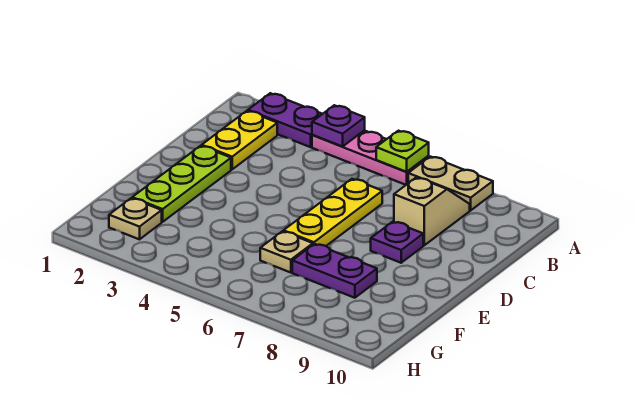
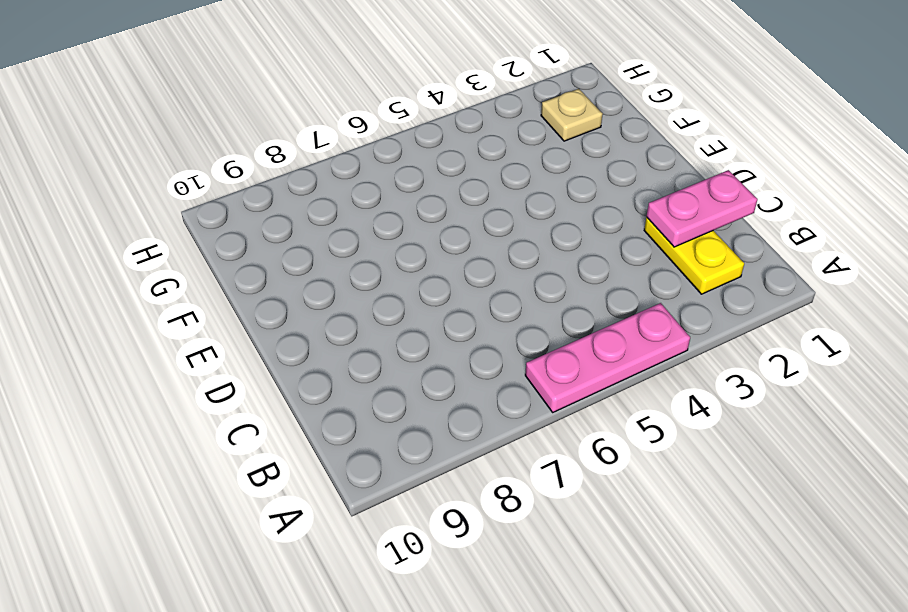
pink plate C1:C2 level 2 -> none
none -> purple plate A2:A3 level 1
none -> tan plate A7:A8 level 1
none -> tan slope B8:C8 level 1 top C

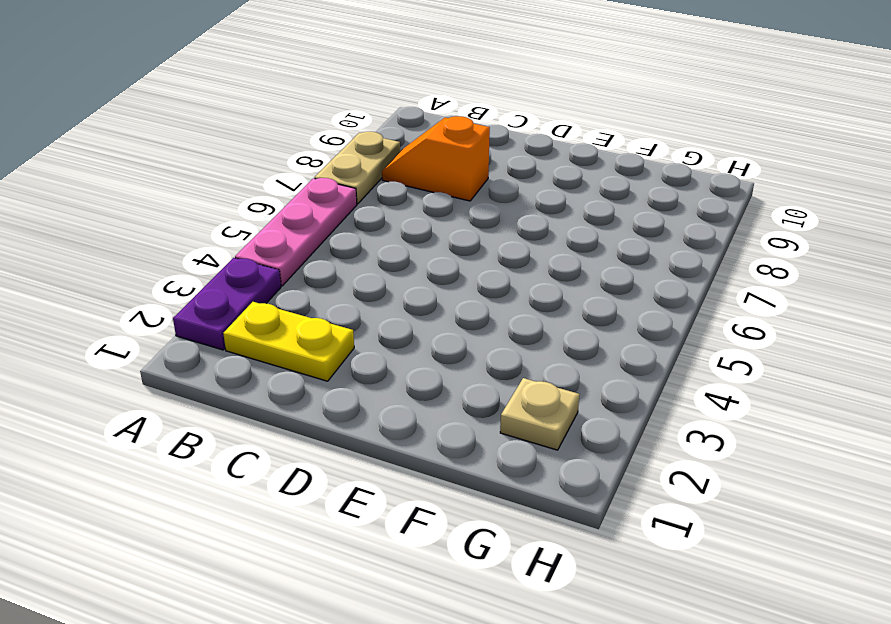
orange slope B8:C8 level 1 top C -> tan slope B8:C8 level 1 top C
none -> yellow plate C6:E6 level 1
none -> lime plate D2:F2 level 1
none -> purple plate D8 level 1

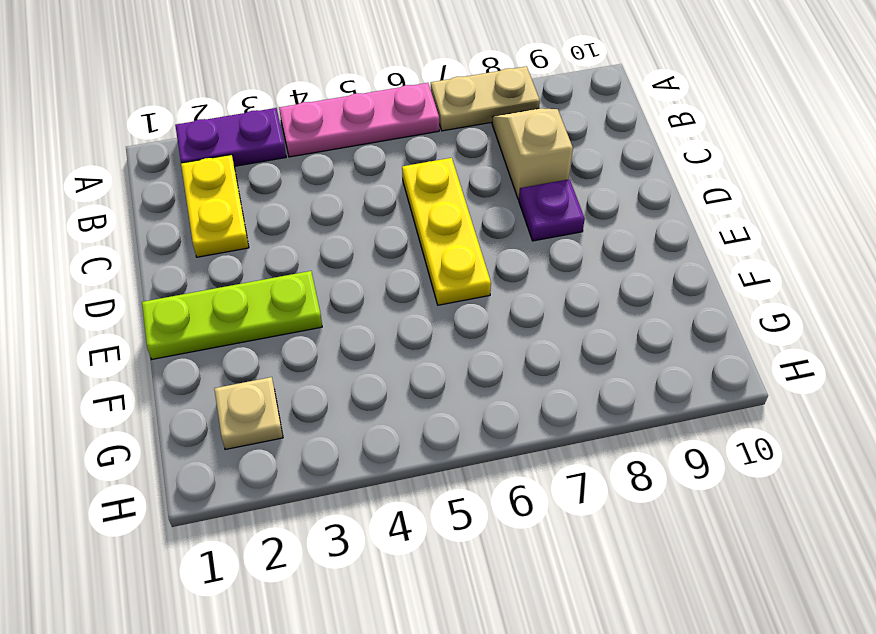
lime plate E1:E3 level 1 -> lime plate D2:F2 level 1
none -> tan plate F6 level 1
none -> purple plate F7:F8 level 1
none -> purple plate A4 level 2

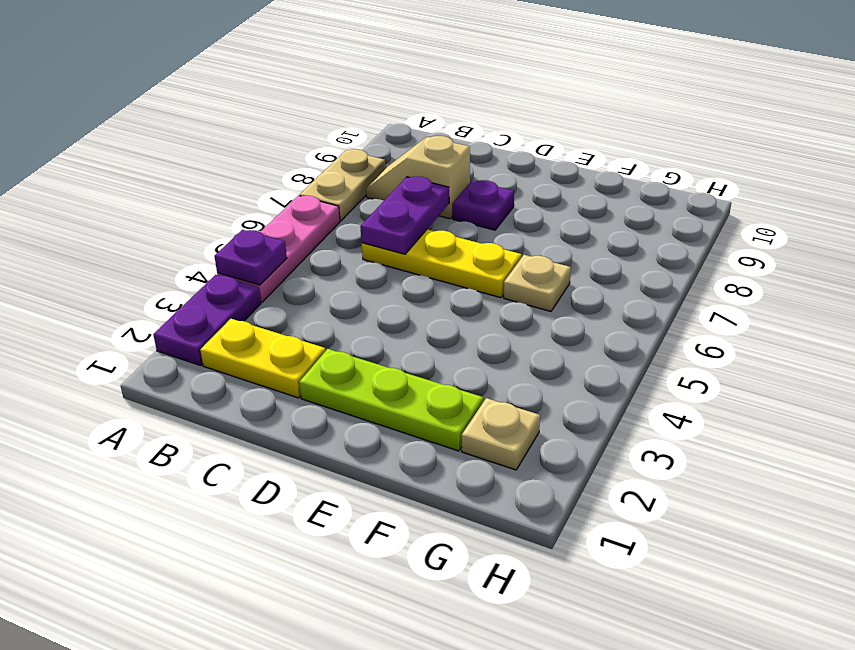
purple plate C6:C7 level 2 -> purple plate F7:F8 level 1
none -> lime plate A6 level 2

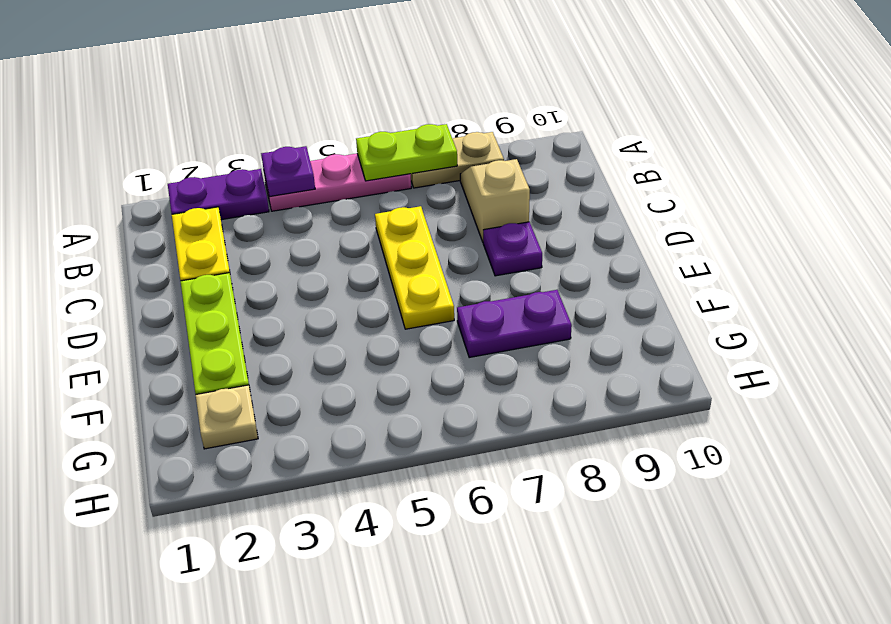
lime plate A6:A7 level 2 -> lime plate A6 level 2
none -> tan plate F6 level 1

